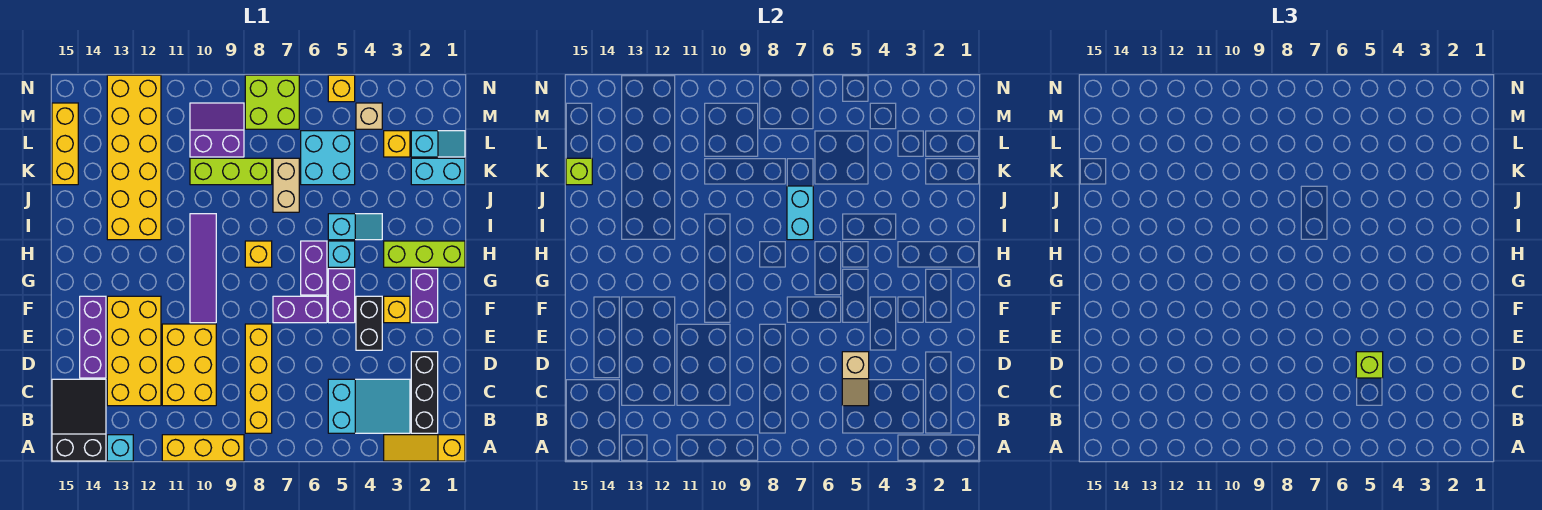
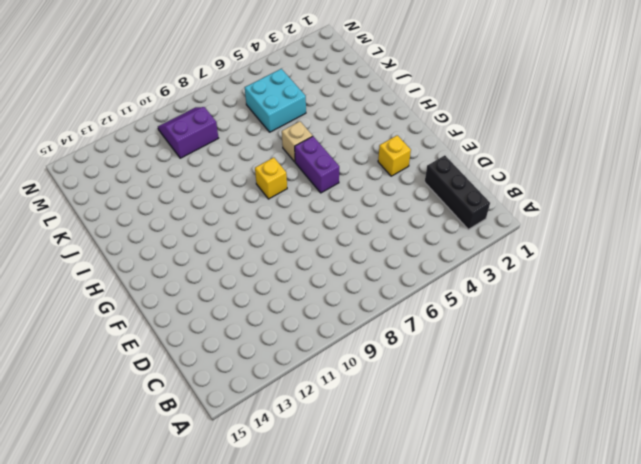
tan brick I6 level 1 -> tan brick M4 level 1
none -> yellow slope A1:A3 level 1 top 1
none -> yellow brick A9:A11 level 1
none -> cyan brick A13 level 1
none -> black slope A14:C15 level 1 top A

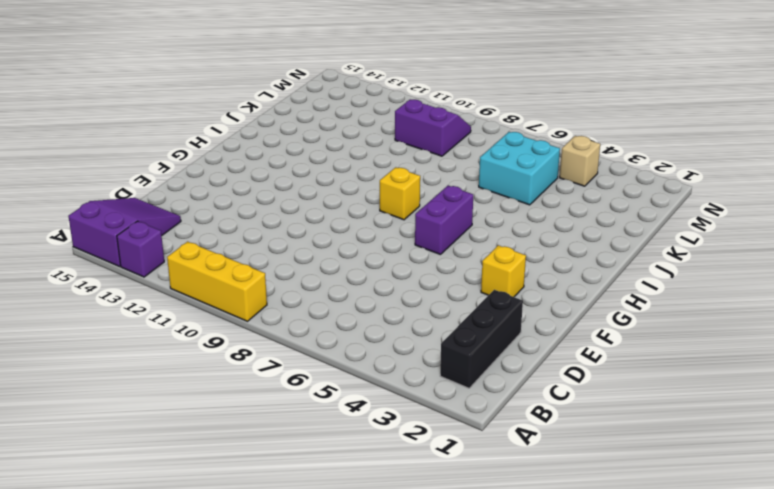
purple brick A13 level 1 -> cyan brick A13 level 1
purple slope A14:C15 level 1 top A -> black slope A14:C15 level 1 top A
none -> yellow slope A1:A3 level 1 top 1
none -> cyan slope B3:C5 level 1 top 5
none -> yellow brick B8:E8 level 1
none -> yellow brick C10:E11 level 1

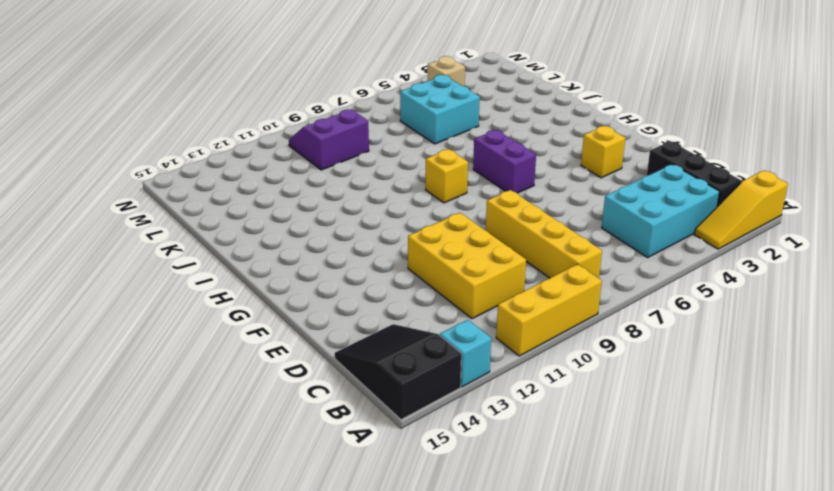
cyan brick B3:C5 level 1 -> cyan slope B3:C5 level 1 top 5
none -> yellow brick C12:F13 level 1
none -> purple brick D14:F14 level 1
none -> black brick E4:F4 level 1
none -> purple brick F2:G2 level 1

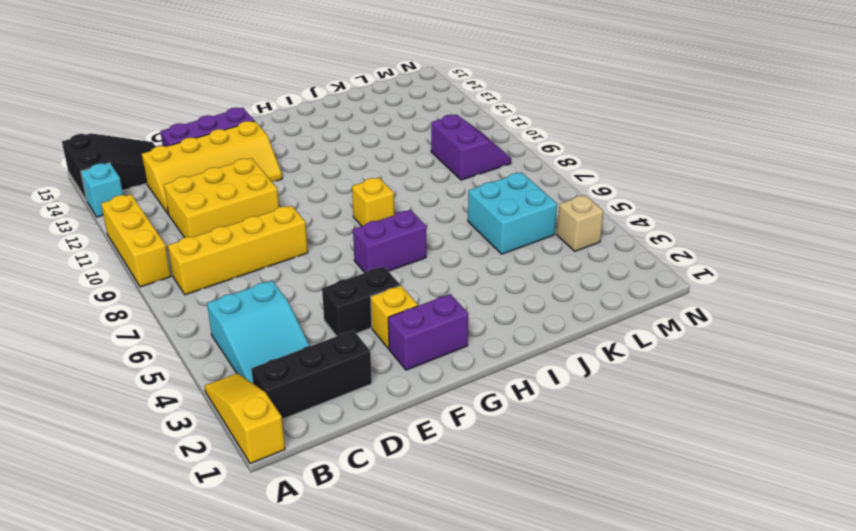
yellow slope C12:F13 level 1 top 13 -> yellow brick C12:F13 level 1
none -> purple brick F5:G5 level 1
none -> purple brick F6:F7 level 1
none -> purple tile F10:I10 level 1
none -> lime brick H1:H3 level 1

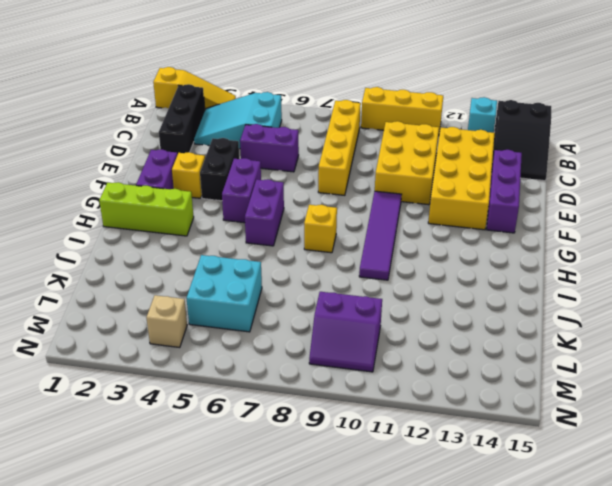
purple brick D5:D6 level 1 -> purple brick F6:F7 level 1
none -> cyan brick H5 level 1
none -> cyan slope I4:I5 level 1 top 5
none -> yellow brick I12:N13 level 1
none -> tan brick J7:K7 level 1

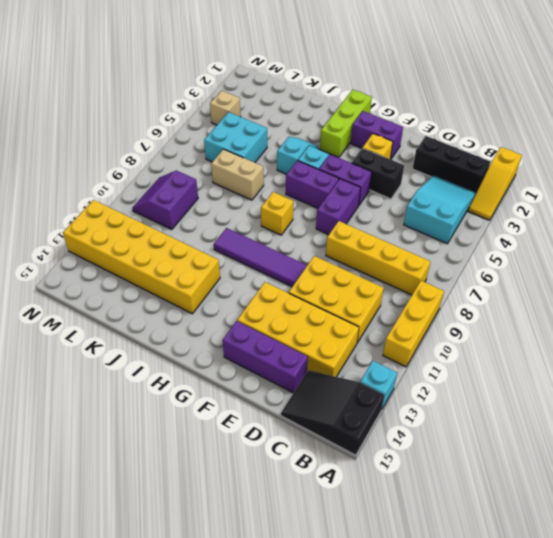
none -> cyan brick K1:K2 level 1
none -> lime brick K8:K10 level 1
none -> yellow brick K15:M15 level 1
none -> cyan slope L1:L2 level 1 top 2

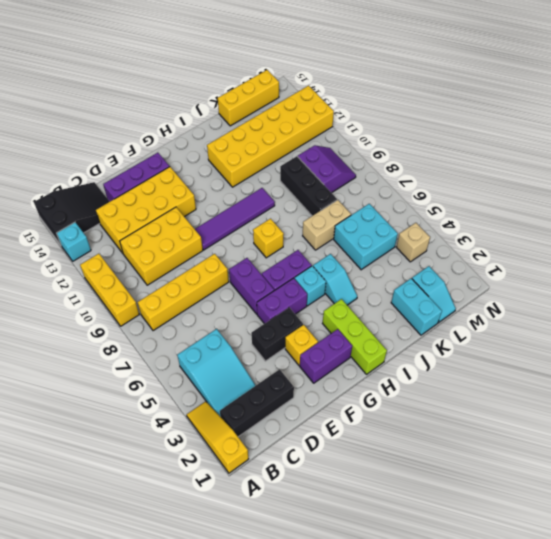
black brick K8:K10 level 1 -> lime brick K8:K10 level 1
none -> yellow brick L3 level 1
none -> lime brick M7:N8 level 1
none -> yellow brick N5 level 1
none -> tan slope C5:D5 level 2 top D

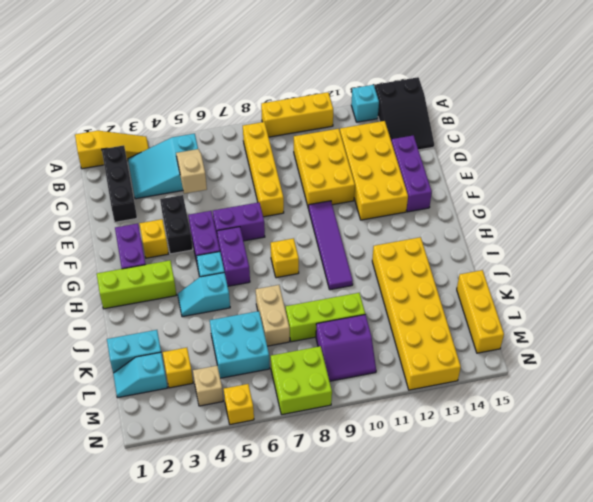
none -> cyan brick I7:J7 level 2
none -> lime brick K15 level 2
none -> lime brick D5 level 3

